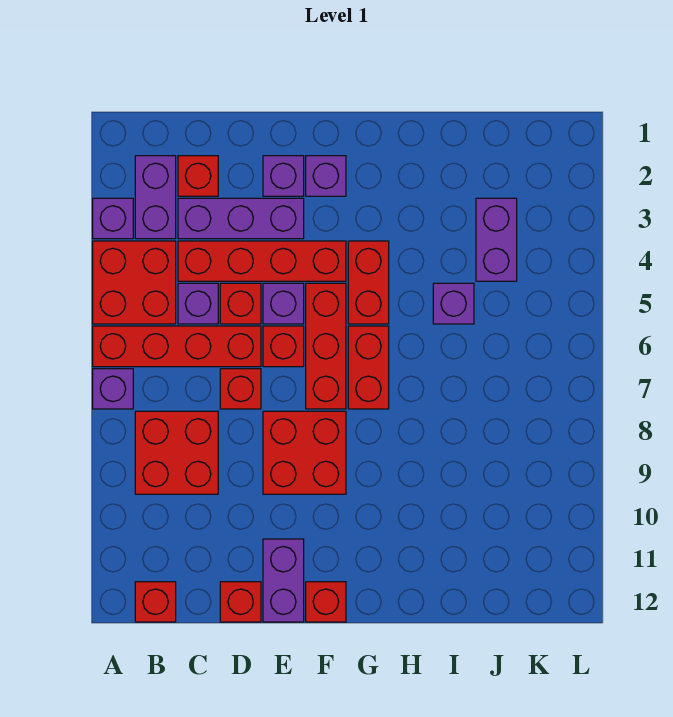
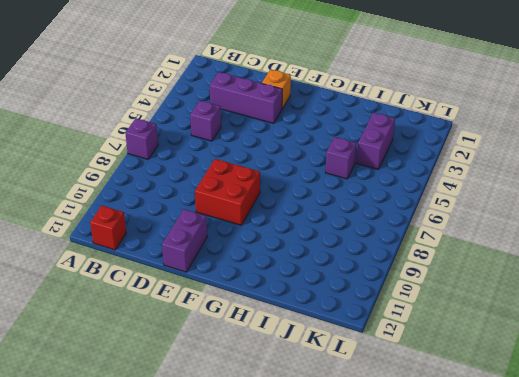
orange brick E2 level 1 -> purple brick E2 level 1
none -> purple brick A3 level 1
none -> red brick A4:B5 level 1
none -> red brick A6:D6 level 1

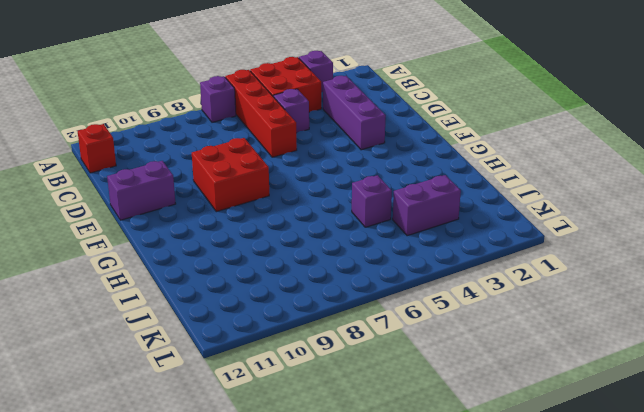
none -> purple brick B2:B3 level 1
none -> red brick B8:C9 level 1
none -> red brick C2 level 1

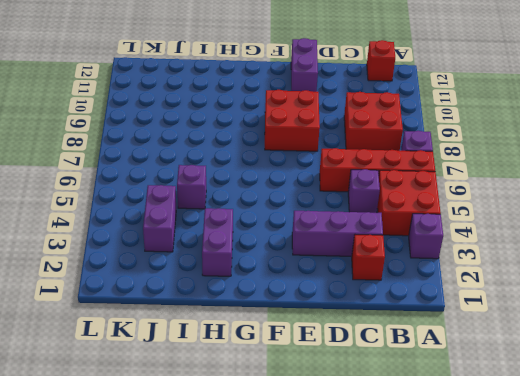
purple brick H2:H3 level 1 -> purple brick B2:B3 level 1
none -> red brick C4:F4 level 1
none -> red brick D5 level 1
none -> red brick D7 level 1

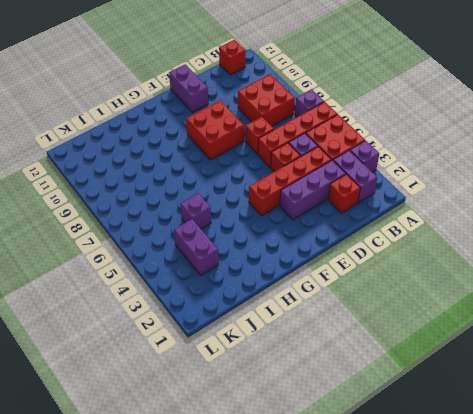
none -> red brick D12 level 1
none -> purple brick E2 level 1
none -> purple brick E5 level 1

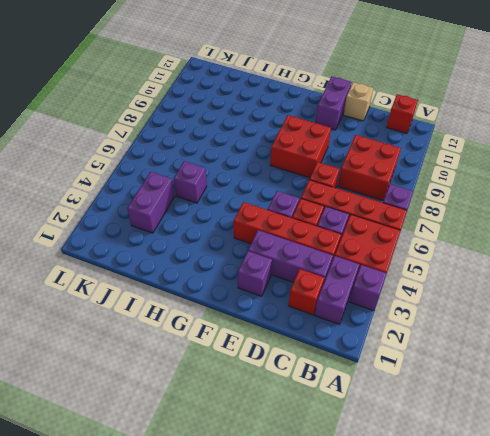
tan brick D12 level 1 -> red brick D12 level 1
none -> red brick E6 level 1
none -> purple brick F2 level 1
none -> red brick F5:F7 level 1

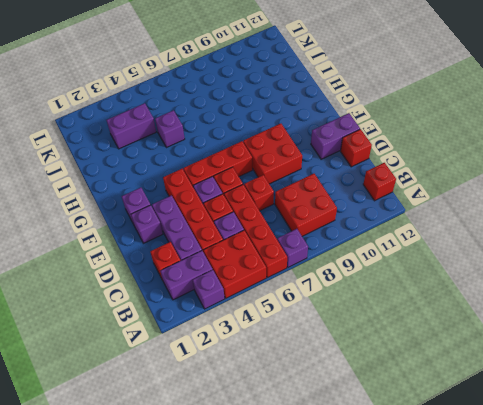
none -> red brick F12 level 1
none -> red brick G4:G5 level 1
none -> red brick G6:G7 level 1

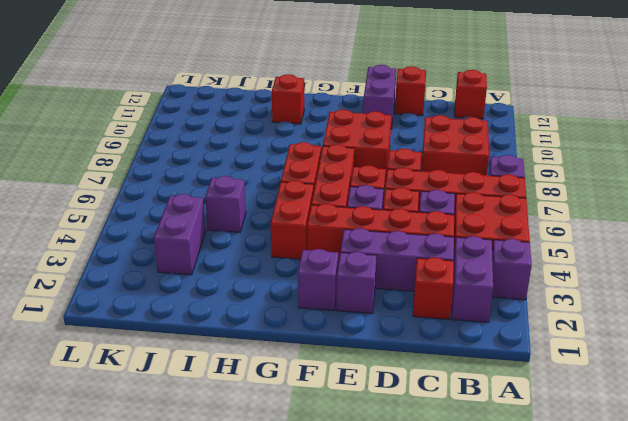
red brick H11 level 1 -> red brick F12 level 1

